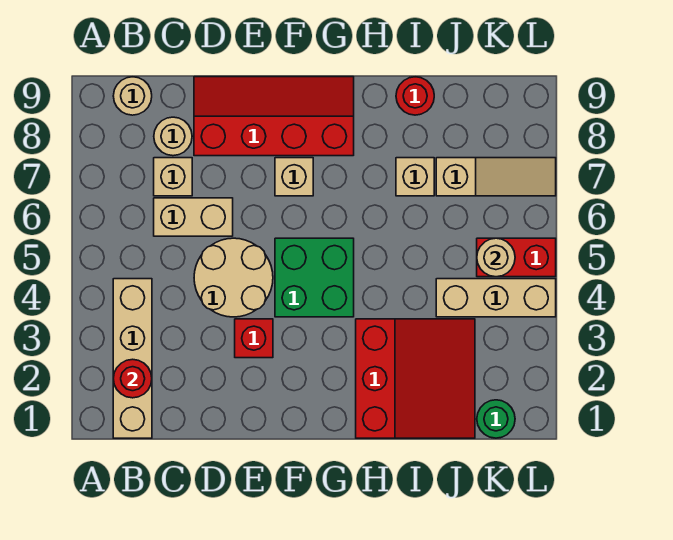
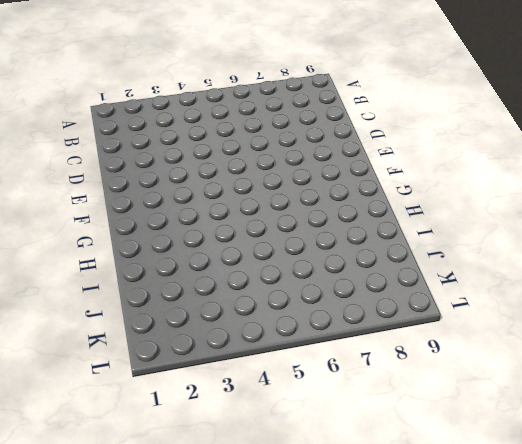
none -> tan brick B1:B4 level 1
none -> tan round brick B9 level 1
none -> tan brick C6:D6 level 1

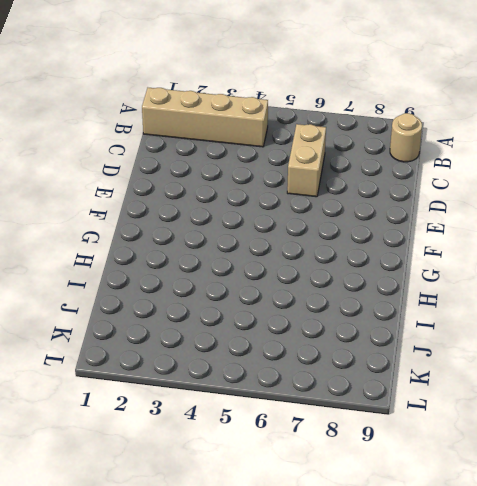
none -> tan brick C7 level 1
none -> tan round brick C8 level 1
none -> tan round brick D4:E5 level 1

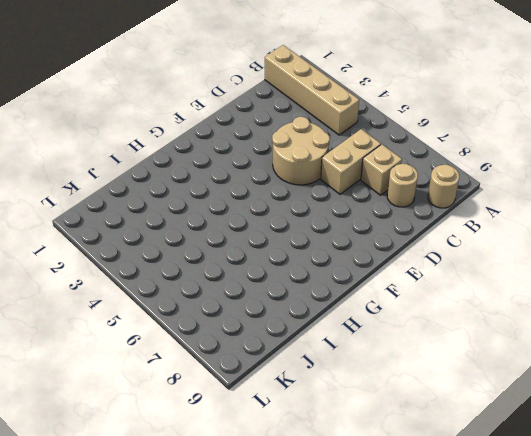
none -> red slope D8:G9 level 1 top 8
none -> red brick E3 level 1
none -> green brick F4:G5 level 1

